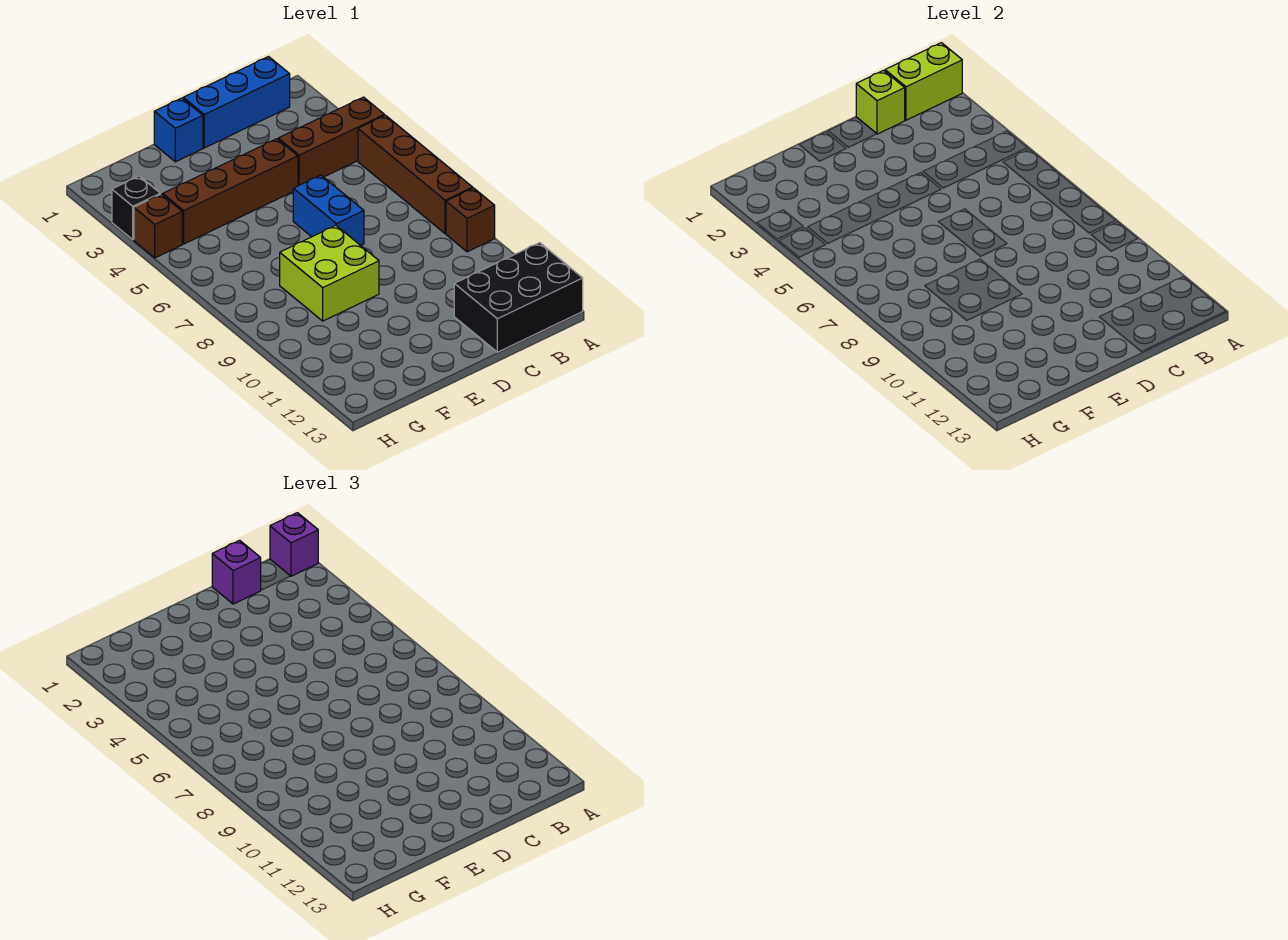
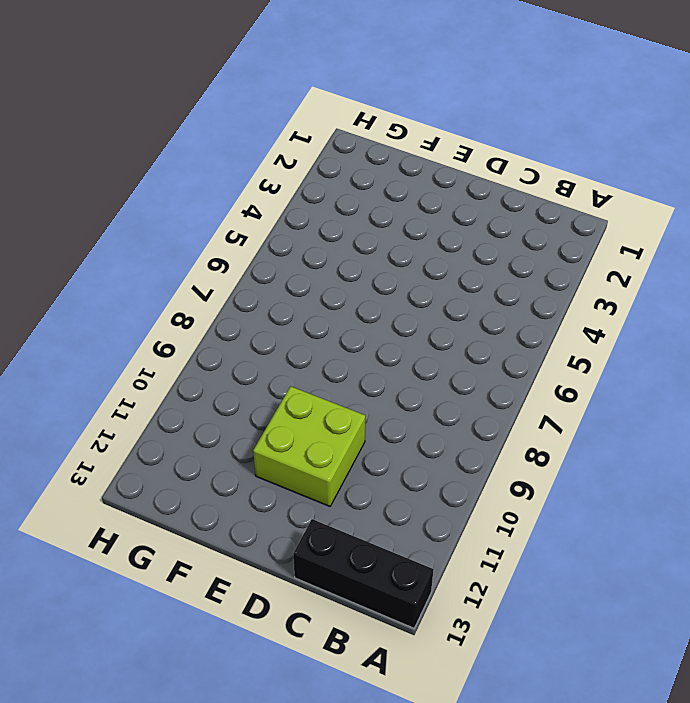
black brick A13:C13 level 1 -> black brick A12:C13 level 1
lime brick D10:E11 level 1 -> lime brick E8:F9 level 1
none -> brown brick A4:C4 level 1
none -> brown brick A5:A8 level 1
none -> brown brick A9 level 1

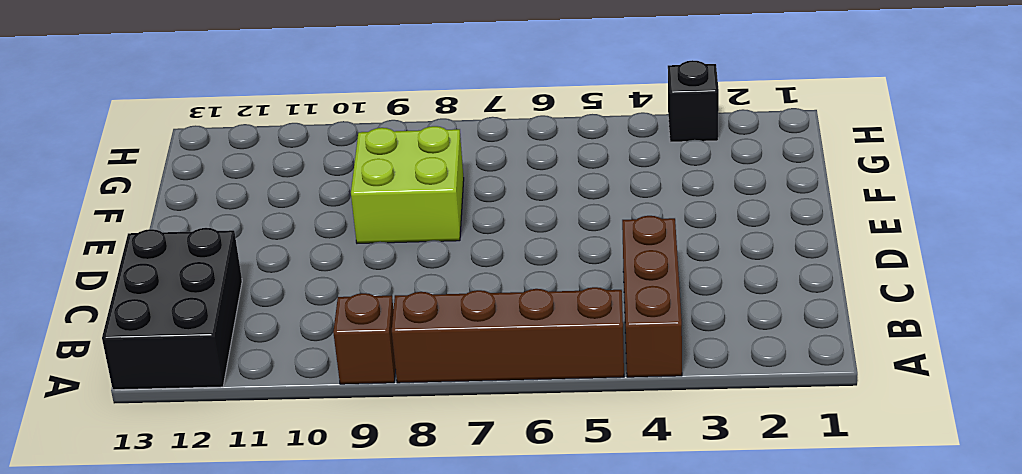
none -> blue brick B1:D1 level 1
none -> brown brick D4:G4 level 1
none -> blue brick D6:D7 level 1

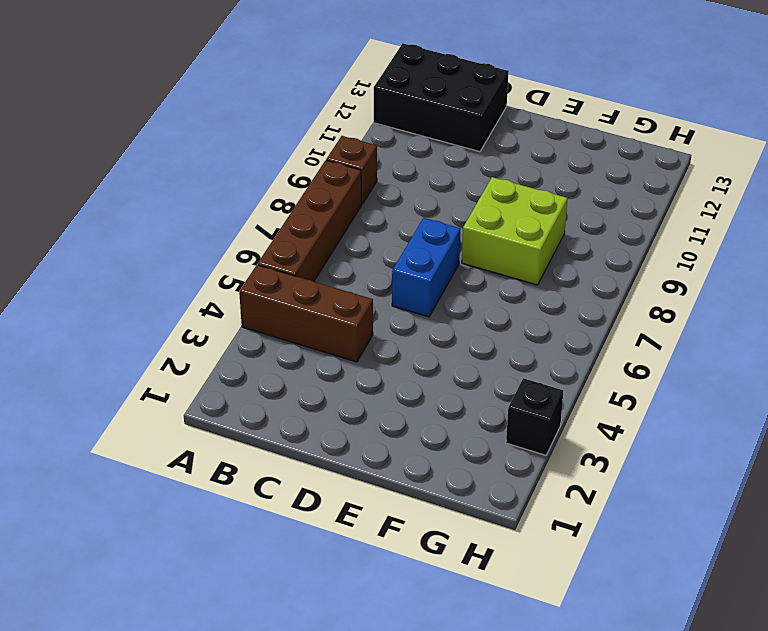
none -> blue brick B1:D1 level 1
none -> brown brick D4:G4 level 1
none -> blue brick E1 level 1

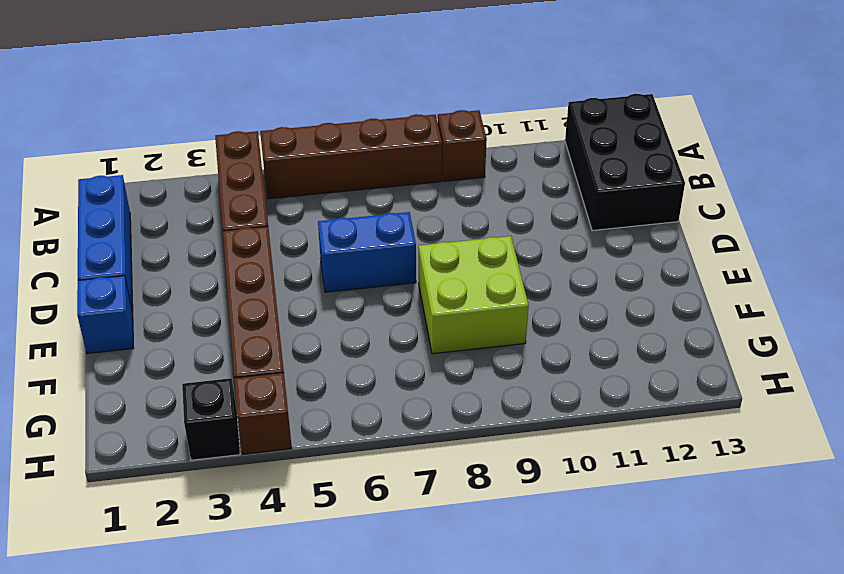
none -> lime brick A1:B1 level 2
none -> lime brick C1 level 2
none -> purple brick A1 level 3

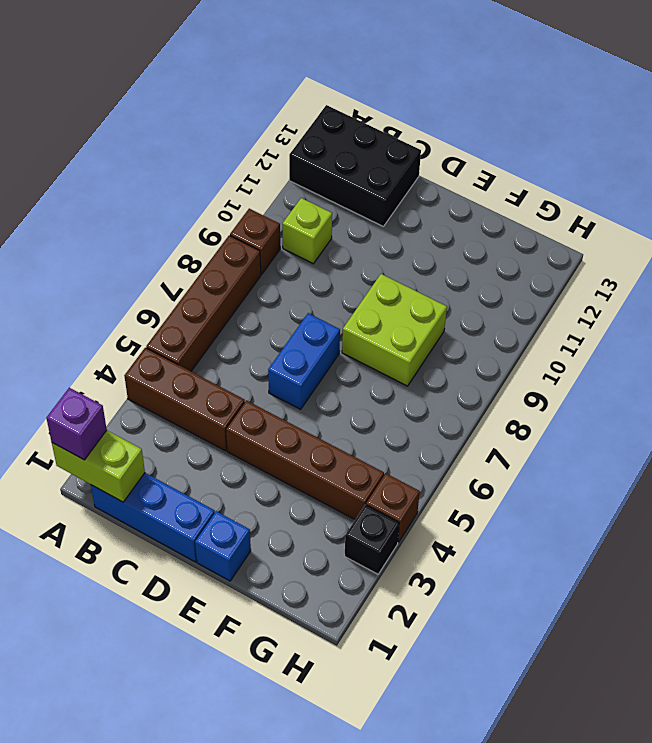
lime brick B10 level 1 -> lime brick C1 level 2
none -> purple brick C1 level 3

